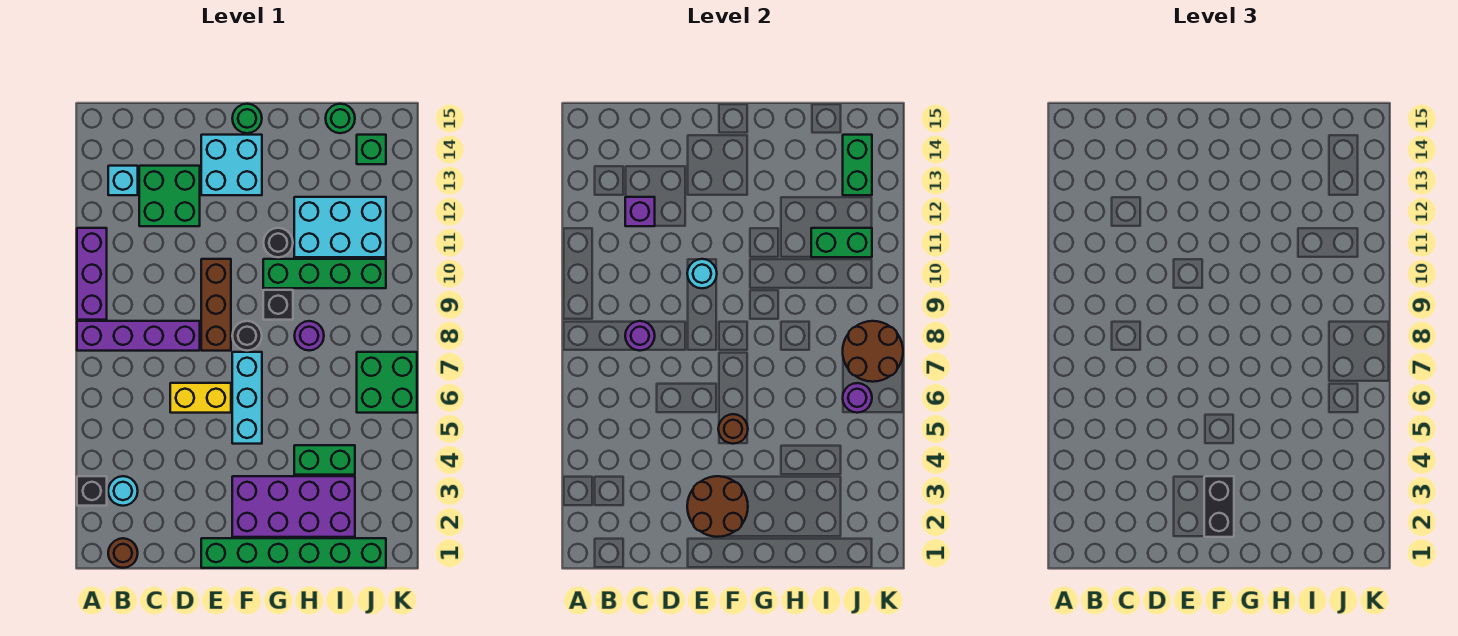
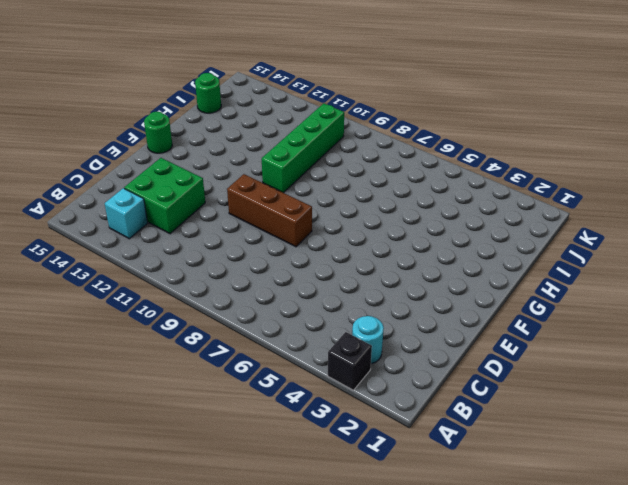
none -> purple brick A8:D8 level 1
none -> purple brick A9:A11 level 1
none -> brown round brick B1 level 1
none -> yellow brick D6:E6 level 1

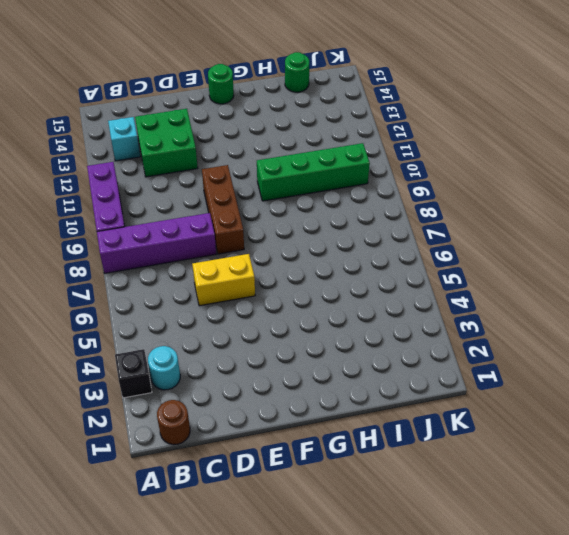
none -> green brick E1:J1 level 1
none -> cyan brick E13:F14 level 1
none -> purple brick F2:I3 level 1
none -> cyan brick F5:F7 level 1

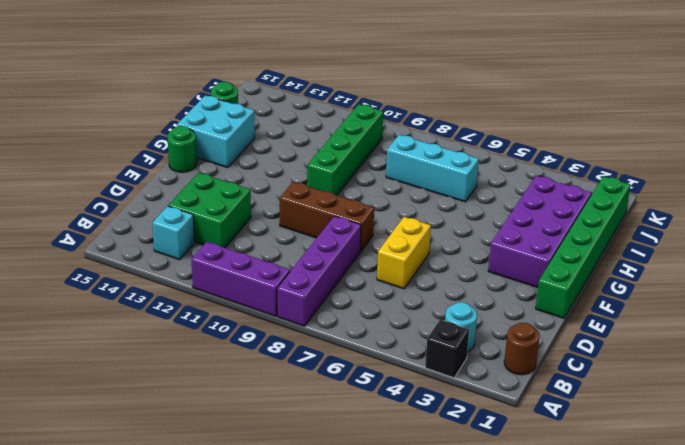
cyan brick G14:H15 level 1 -> cyan brick E13:F14 level 1
cyan brick I6:I8 level 1 -> cyan brick F5:F7 level 1
none -> black round brick F8 level 1
none -> black brick G9 level 1
none -> black round brick G11 level 1
none -> green brick H4:I4 level 1

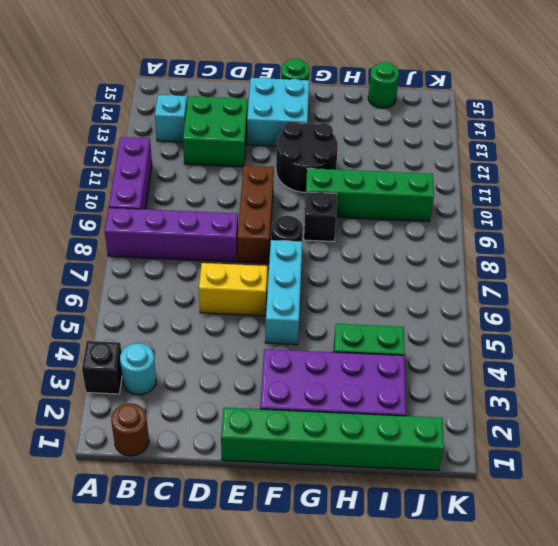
black round brick F11:G12 level 1 -> black round brick G11 level 1
none -> purple round brick H8 level 1
none -> cyan brick H11:J12 level 1
none -> green brick J6:K7 level 1
none -> green brick J14 level 1

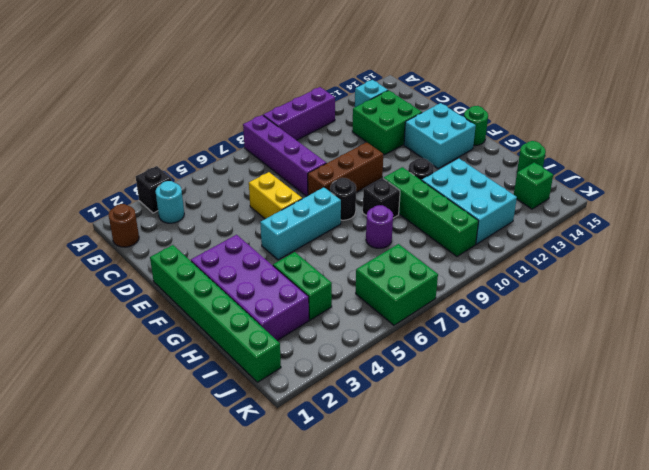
none -> purple round brick C8 level 2
none -> purple brick C12 level 2
none -> brown round brick E2:F3 level 2
none -> cyan round brick E10 level 2

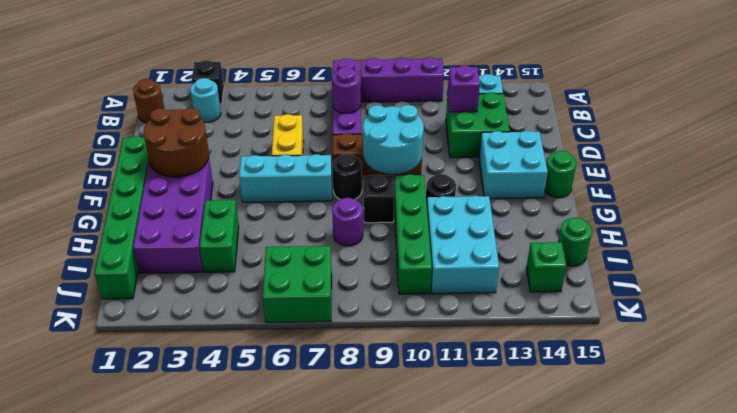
cyan round brick E9:F10 level 2 -> cyan round brick E10 level 2
none -> brown round brick F5 level 2
none -> green brick I11:J11 level 2
none -> purple round brick J6 level 2
none -> brown round brick J7:K8 level 2

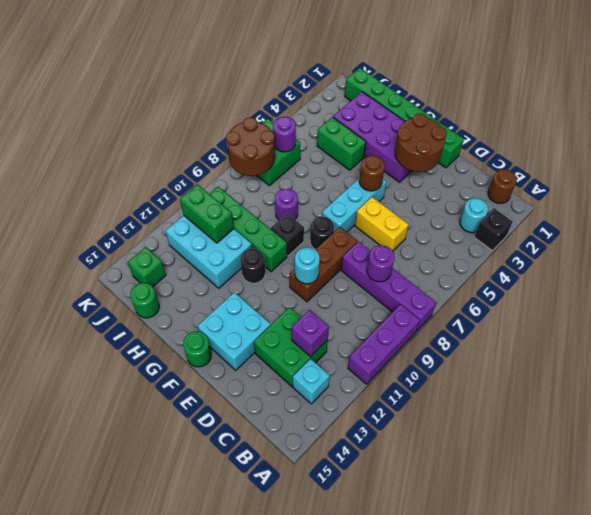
none -> green brick J13:J14 level 2
none -> black brick F2:F3 level 3

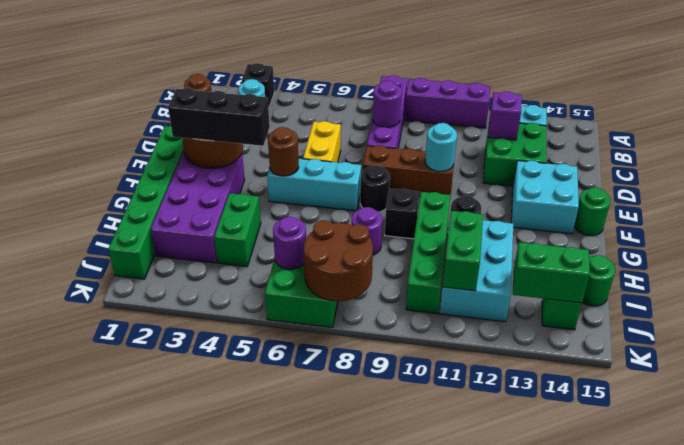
black brick F2:F4 level 3 -> black brick F2:F3 level 3

